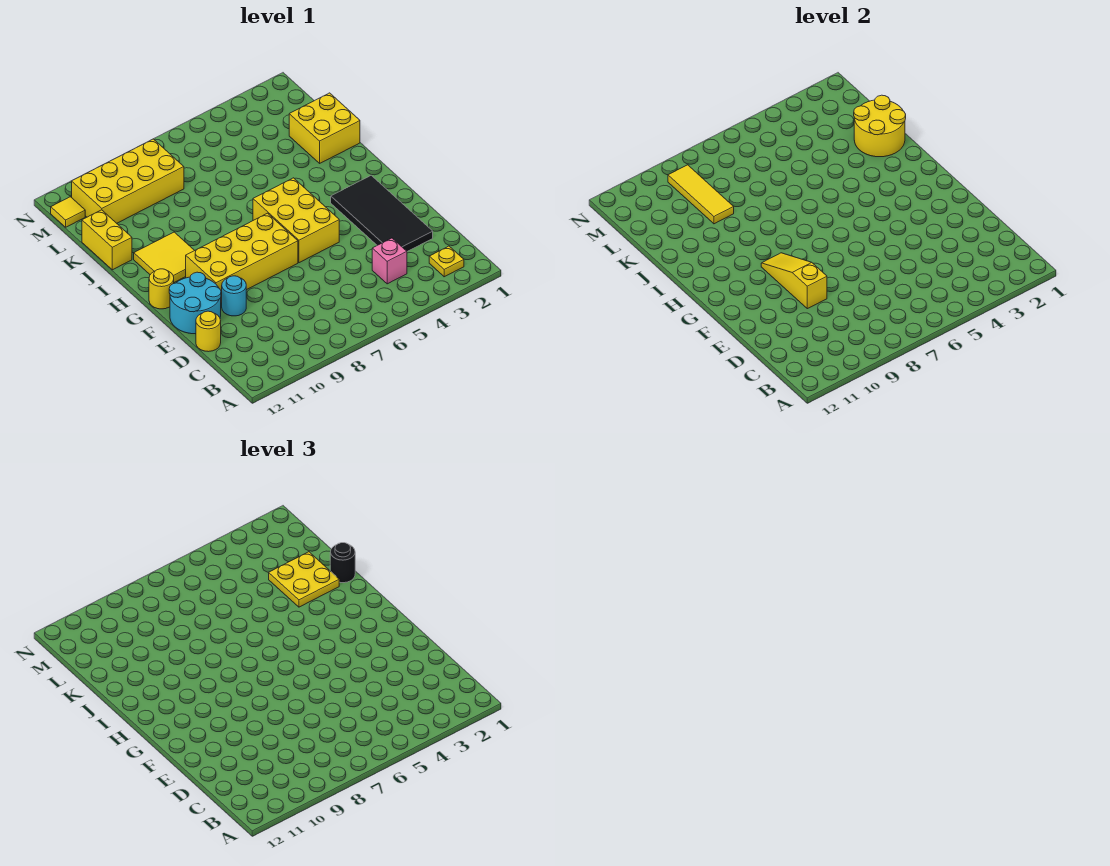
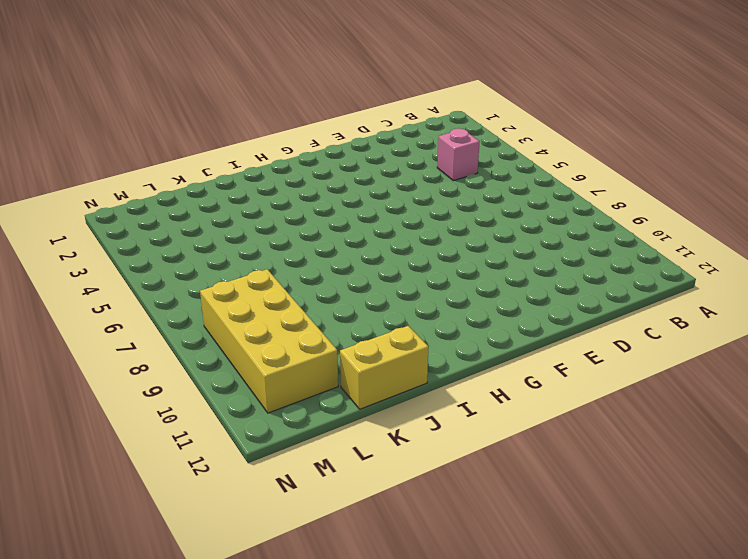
none -> yellow plate B2 level 1
none -> black tile D2:G3 level 1
none -> yellow round brick D12 level 1

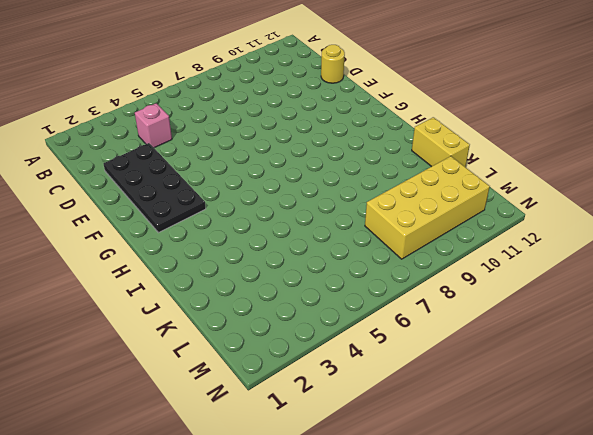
black plate D2:G3 level 1 -> black tile D2:G3 level 1
none -> yellow plate B2 level 1
none -> cyan round brick E10 level 1
none -> cyan round brick E11:F12 level 1

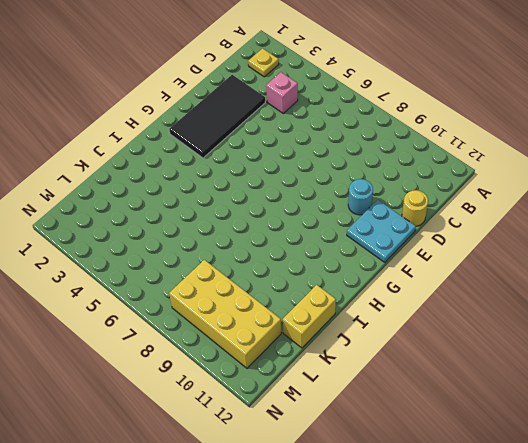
cyan plate E11:F12 level 1 -> cyan round brick E11:F12 level 1
none -> yellow brick F5:H6 level 1
none -> yellow brick F7:G10 level 1
none -> yellow round brick G12 level 1

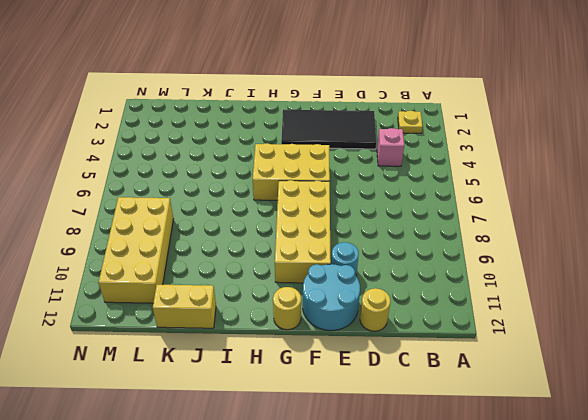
none -> yellow tile H10:I11 level 1
none -> yellow brick J1:K2 level 1
none -> yellow tile M12 level 1

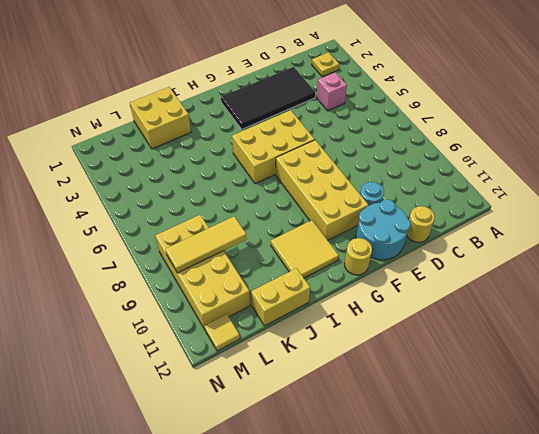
none -> yellow slope E9:G9 level 2 top E
none -> yellow round brick J1:K2 level 2
none -> black round brick J1 level 3

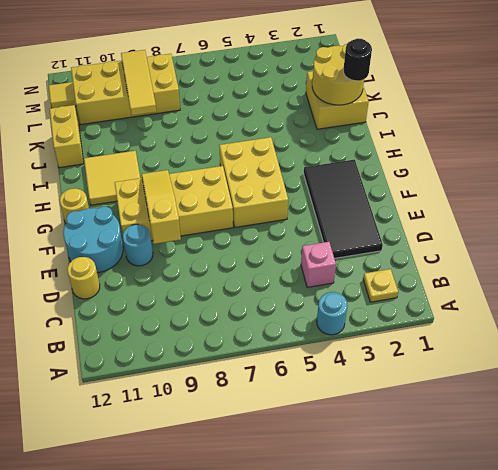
cyan round brick A4 level 1 -> none
none -> yellow plate J2:K3 level 3

